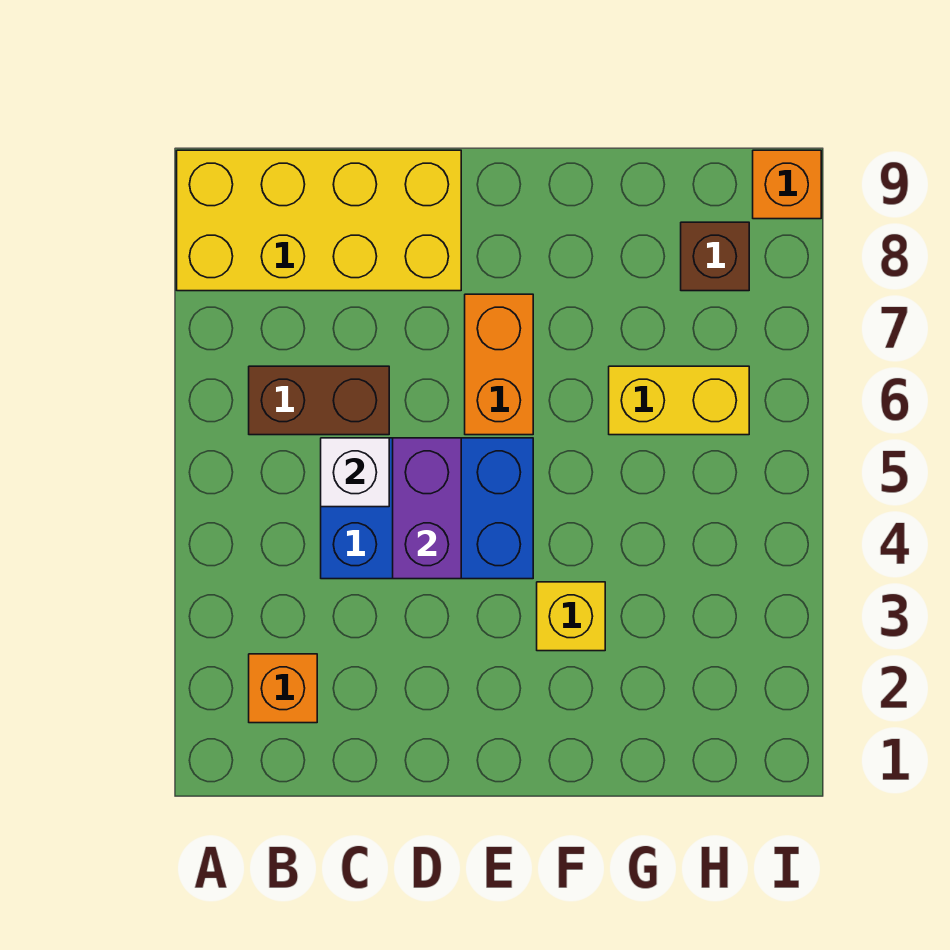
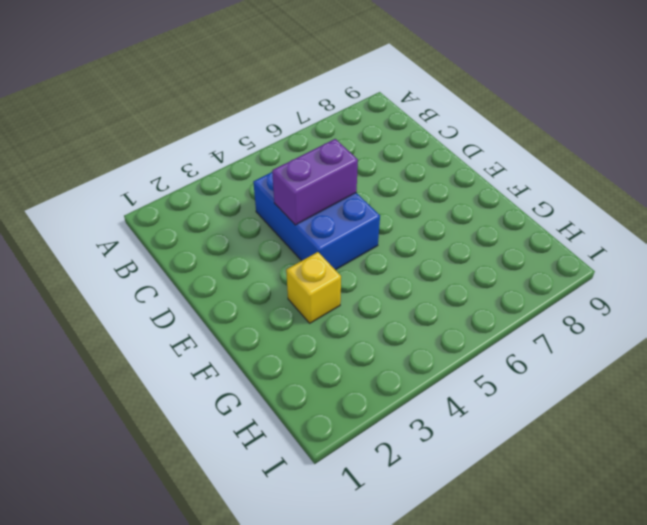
none -> yellow brick A8:D9 level 1
none -> orange brick B2 level 1

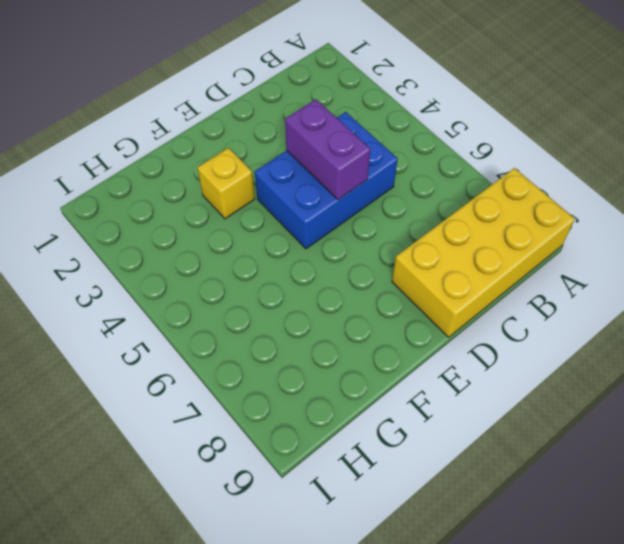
none -> orange brick B2 level 1
none -> brown brick B6:C6 level 1

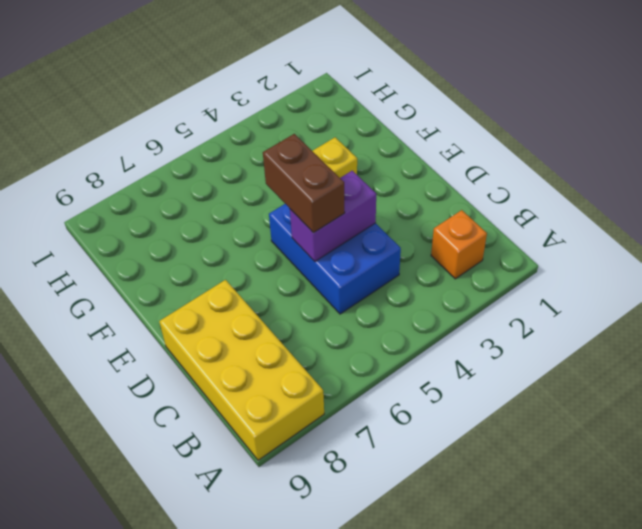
brown brick D5:E5 level 3 -> brown brick B6:C6 level 1
none -> orange brick E6:E7 level 1
none -> yellow brick G6:H6 level 1

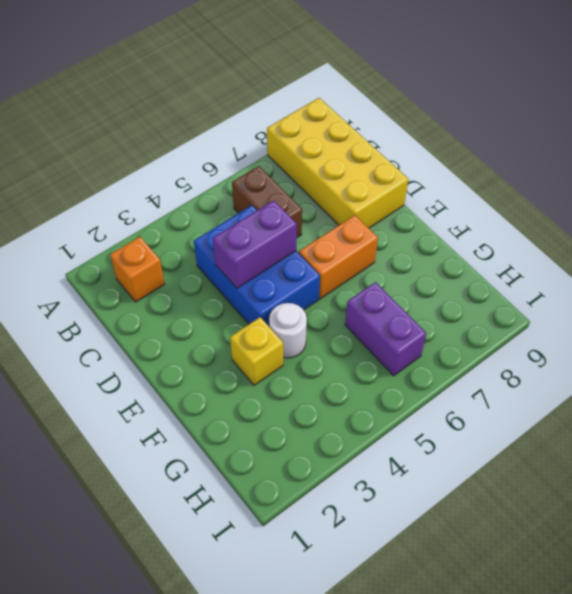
white round brick F4 level 1 -> none
purple brick G6:H6 level 1 -> yellow brick G6:H6 level 1
none -> brown brick H8 level 1
none -> orange brick I9 level 1

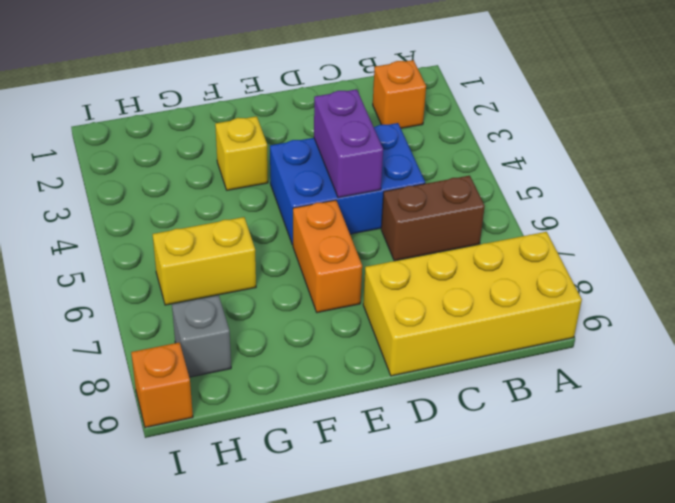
grey brick H8 level 1 -> brown brick H8 level 1
none -> white brick C5 level 2

